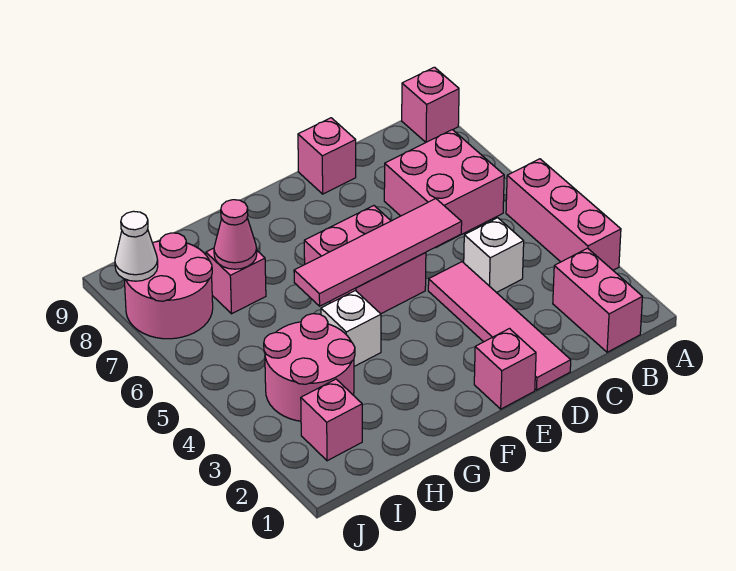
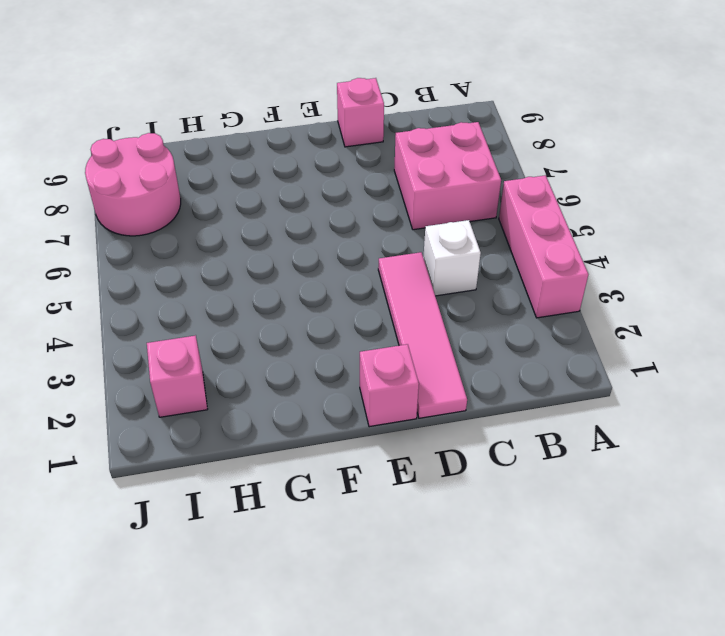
none -> pink brick A9 level 1
none -> pink brick B1:B2 level 1
none -> pink brick E5:F6 level 1

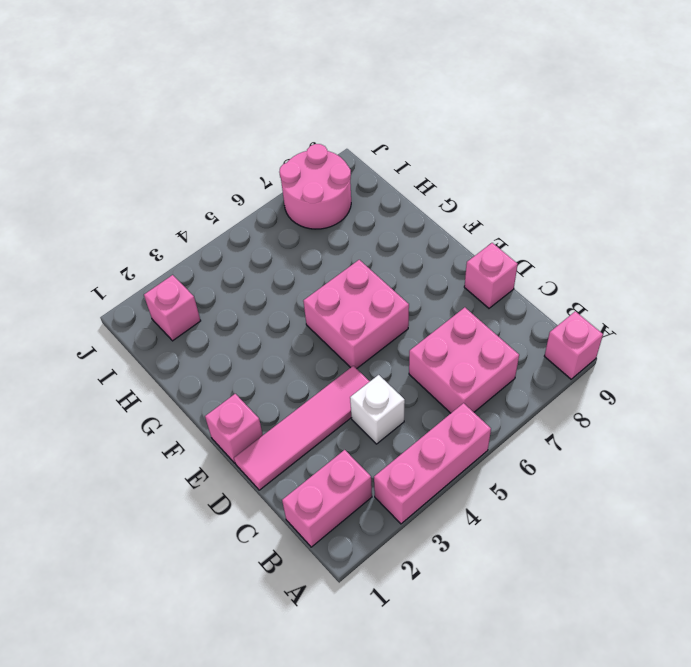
none -> white brick G4 level 1
none -> pink round brick H3:I4 level 1
none -> pink brick H7 level 1

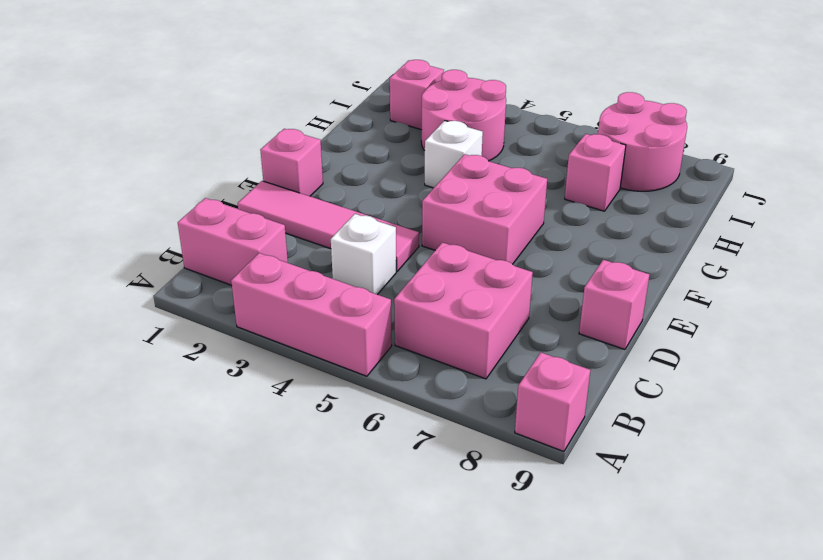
none -> pink tile D5:G5 level 2
none -> pink cone H7 level 2
none -> white cone J8 level 2

